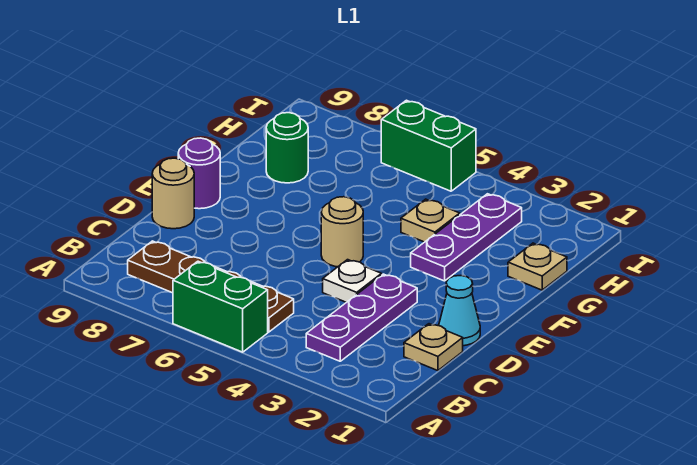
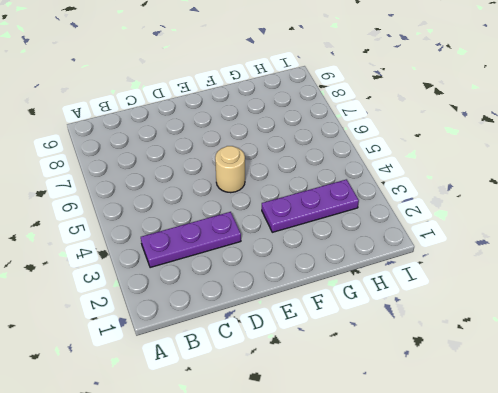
none -> green brick A5:A6 level 1
none -> brown plate B5:B8 level 1
none -> tan plate C1 level 1

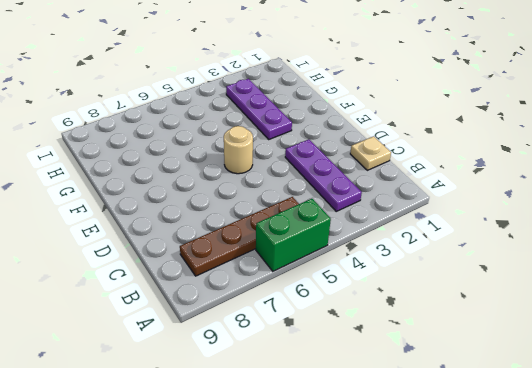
none -> cyan cone D1 level 1
none -> white plate D4 level 1
none -> tan round brick D9 level 1

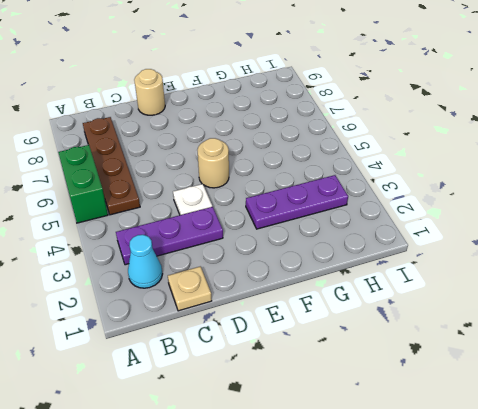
cyan cone B2 level 1 -> cyan cone D1 level 1
none -> purple round brick E9 level 1
none -> tan plate G1 level 1
none -> tan plate G4 level 1

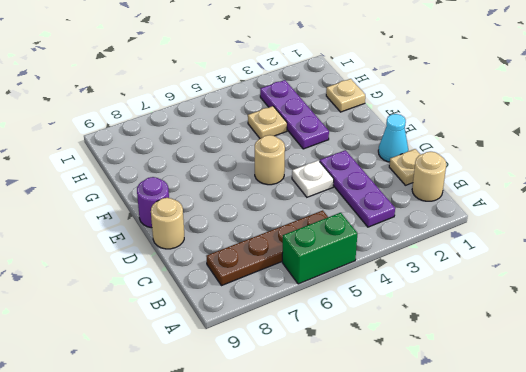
tan round brick B1 level 1 -> none
none -> green round brick G8 level 1
none -> green brick I5:I6 level 1

